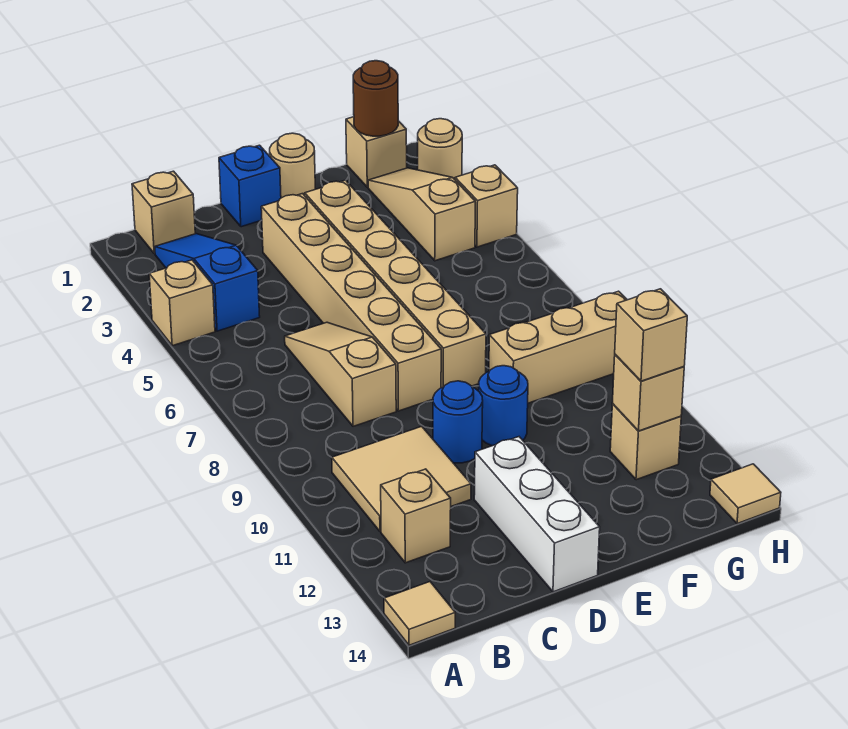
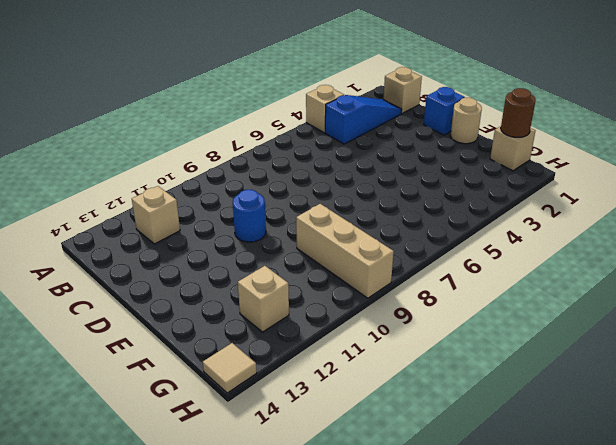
none -> tan tile A14 level 1
none -> tan tile B10:C11 level 1
none -> tan slope C6:C8 level 1 top 8

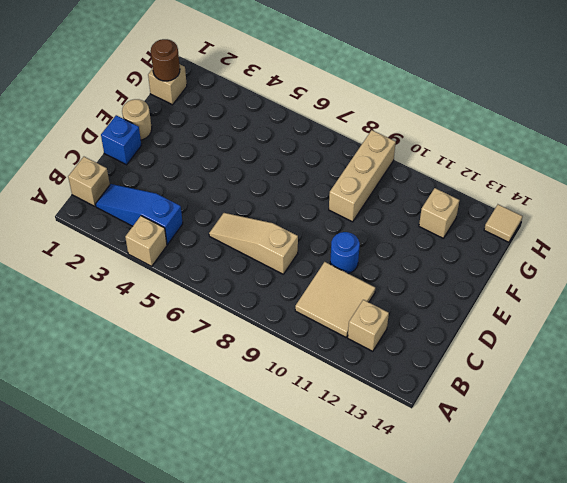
none -> tan tile A14 level 1
none -> tan brick D3:D8 level 1
none -> white brick D12:D14 level 1

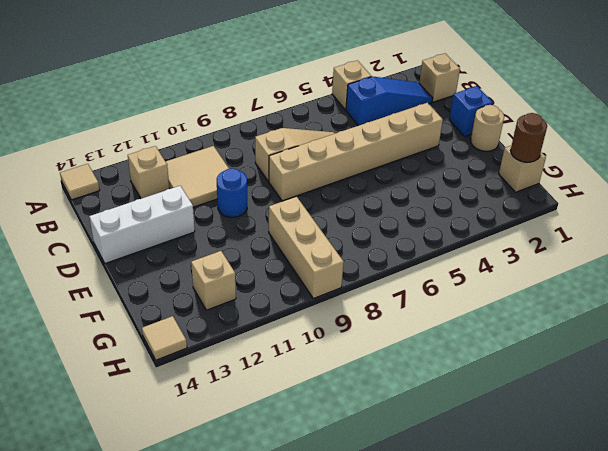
none -> tan brick E3:E8 level 1
none -> blue round brick E10 level 1
none -> tan slope G2:G4 level 1 top 4

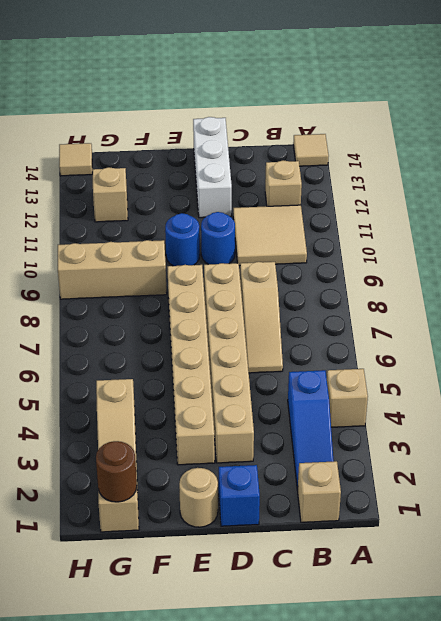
none -> tan round brick H2 level 1
none -> tan brick H4 level 1
none -> tan brick G12 level 2

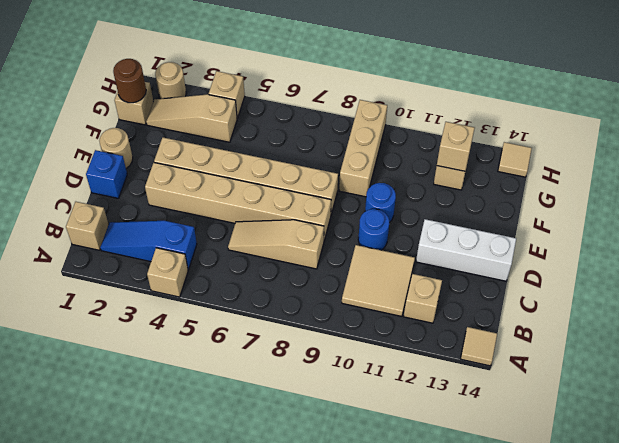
none -> tan brick G12 level 3

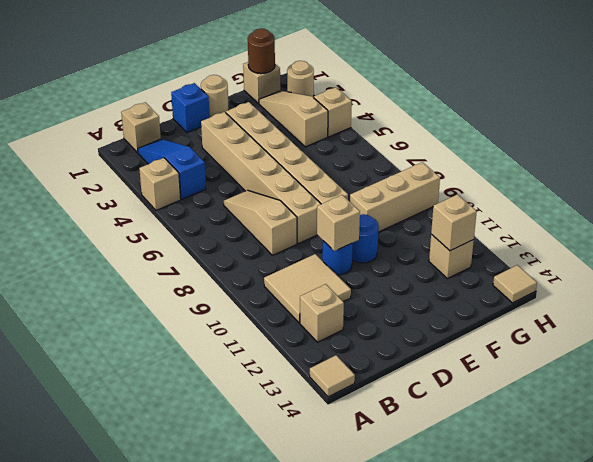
tan brick D10 level 2 -> tan brick G12 level 3
none -> white brick D12:D14 level 1

